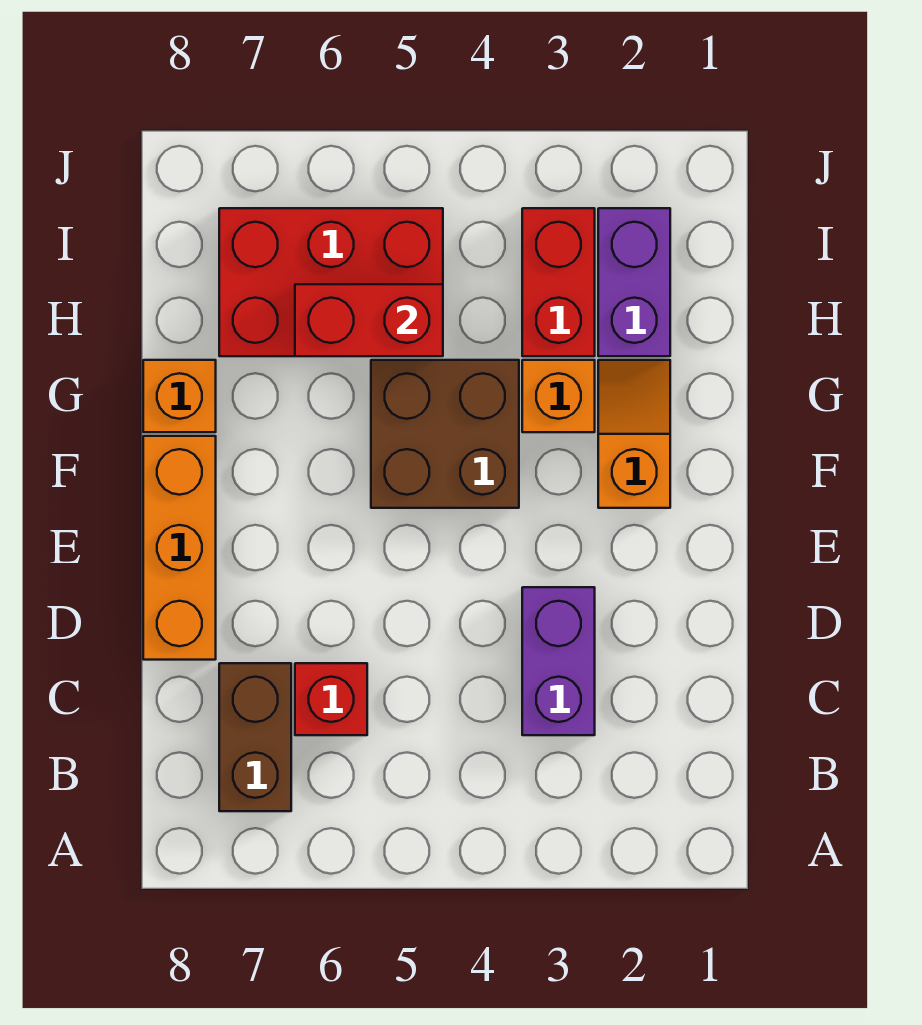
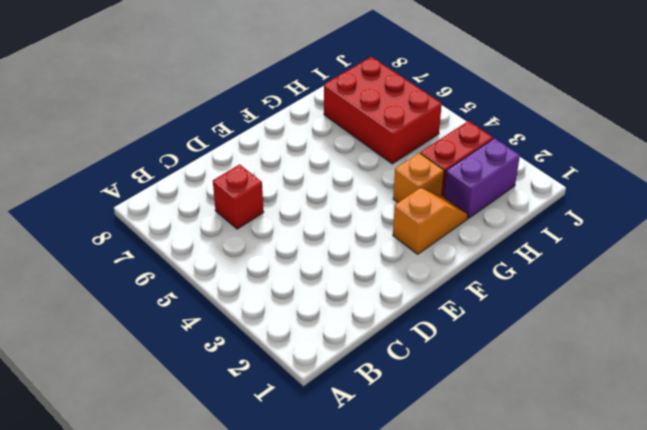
none -> brown brick B7:C7 level 1
none -> purple brick C3:D3 level 1
none -> orange brick D8:F8 level 1

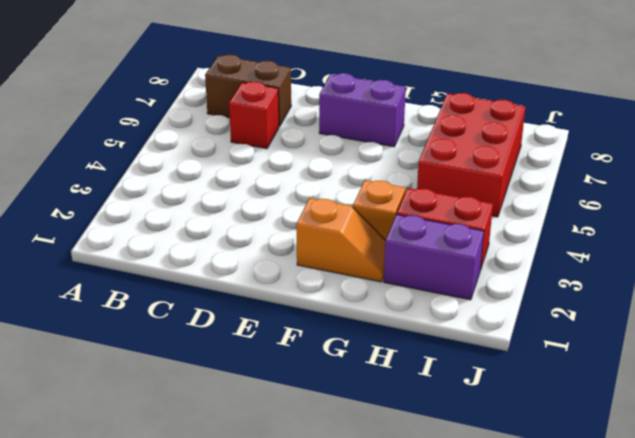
purple brick E7:F7 level 1 -> purple brick C3:D3 level 1
none -> orange brick D8:F8 level 1
none -> brown brick F4:G5 level 1
none -> orange brick G8 level 1

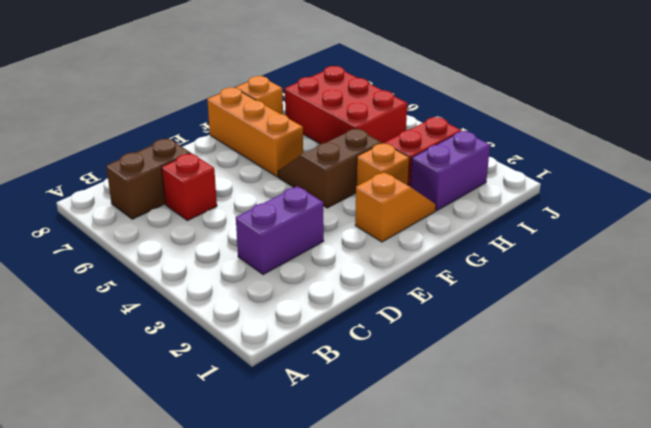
brown slope F4:G5 level 1 top 4 -> brown brick F4:G5 level 1
orange brick F6:F8 level 1 -> orange brick D8:F8 level 1
none -> red brick H5:H6 level 2

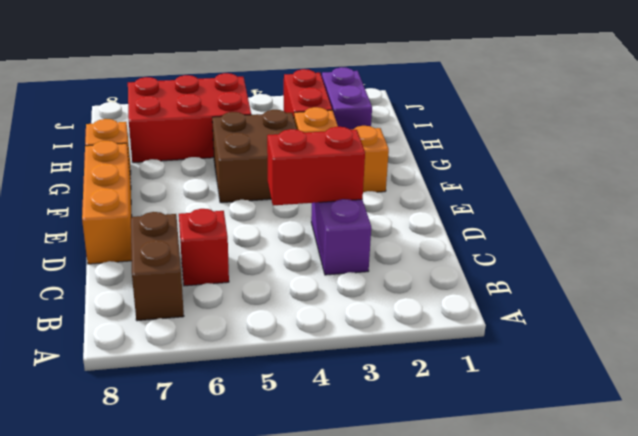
red brick D3:D4 level 2 -> red brick H5:H6 level 2

